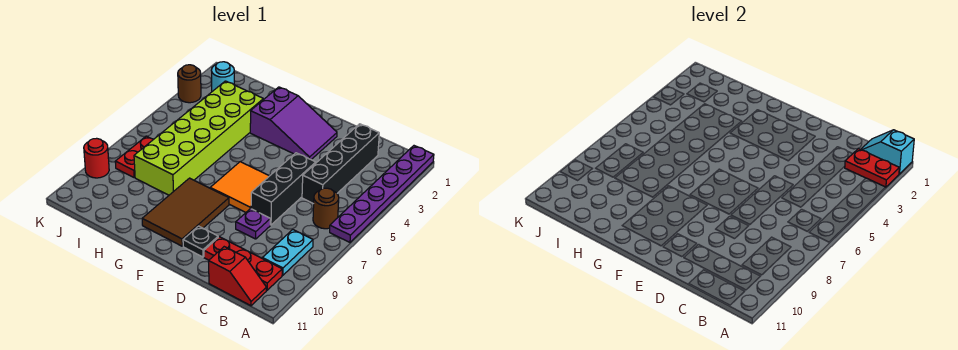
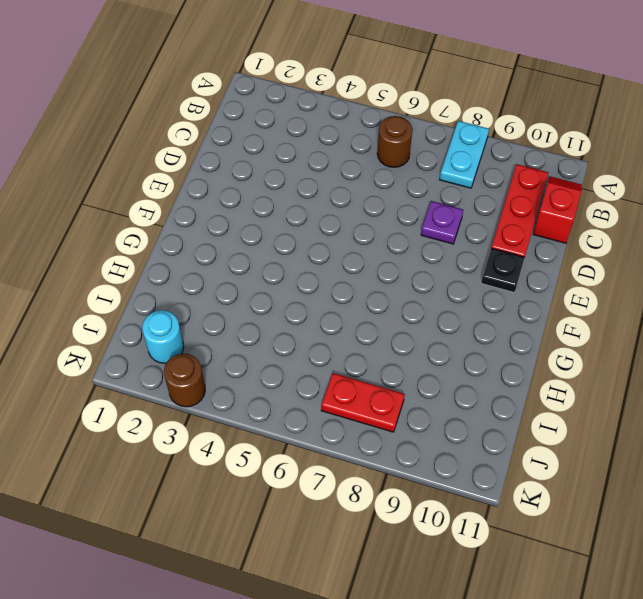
cyan plate A8:B8 level 1 -> cyan plate B8:B9 level 1
none -> purple plate A1:A6 level 1
none -> black brick C2:C5 level 1
none -> black brick D5:D7 level 1

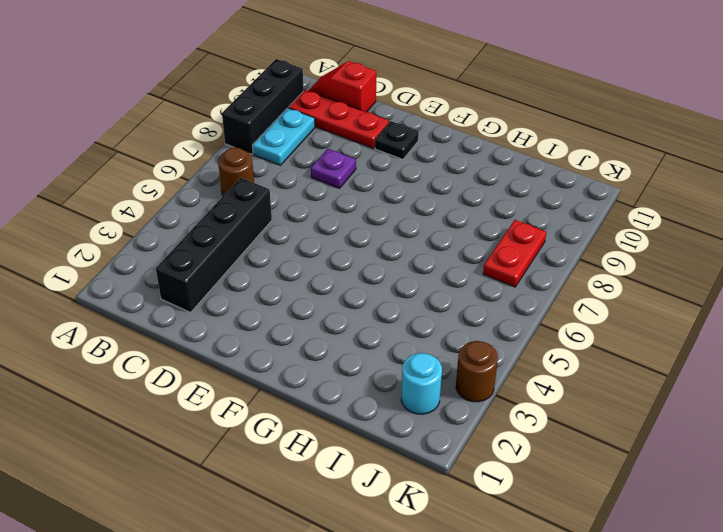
black brick A8:A10 level 1 -> black brick D5:D7 level 1
none -> purple plate A1:A6 level 1
none -> purple slope E2:G3 level 1 top G
none -> orange tile E6:F7 level 1

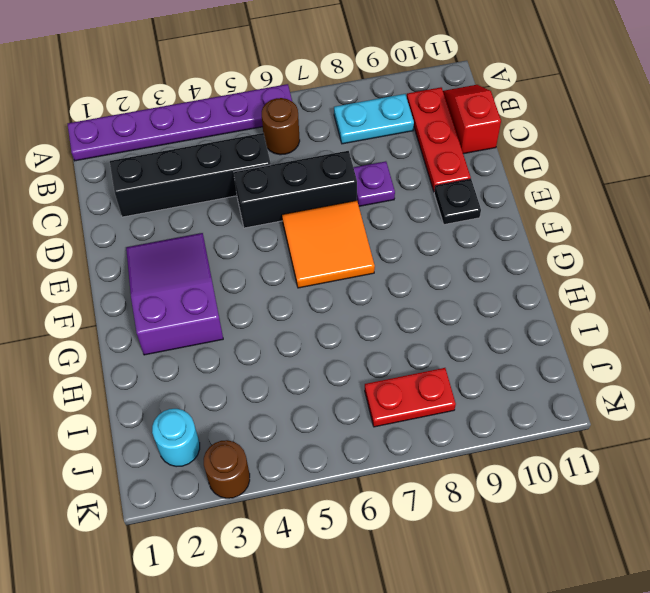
none -> brown tile F8:G10 level 1
none -> lime brick H3:I8 level 1
none -> red round brick K9 level 1

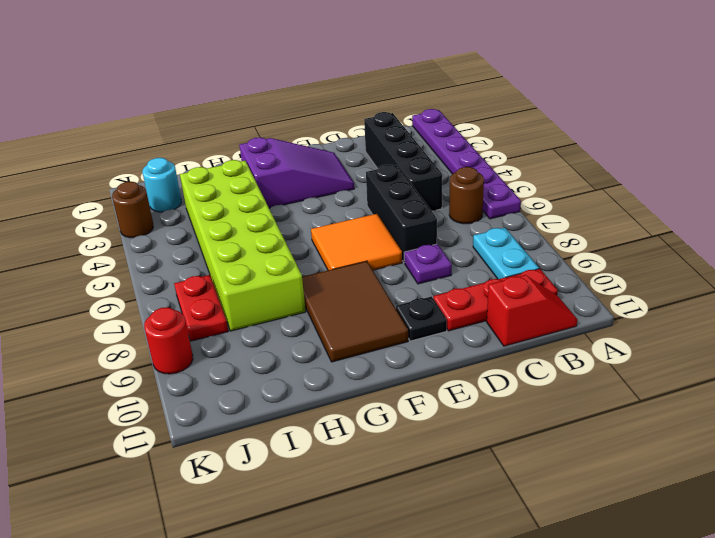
none -> cyan slope A1:B1 level 2 top A
none -> red plate A2:B2 level 2

